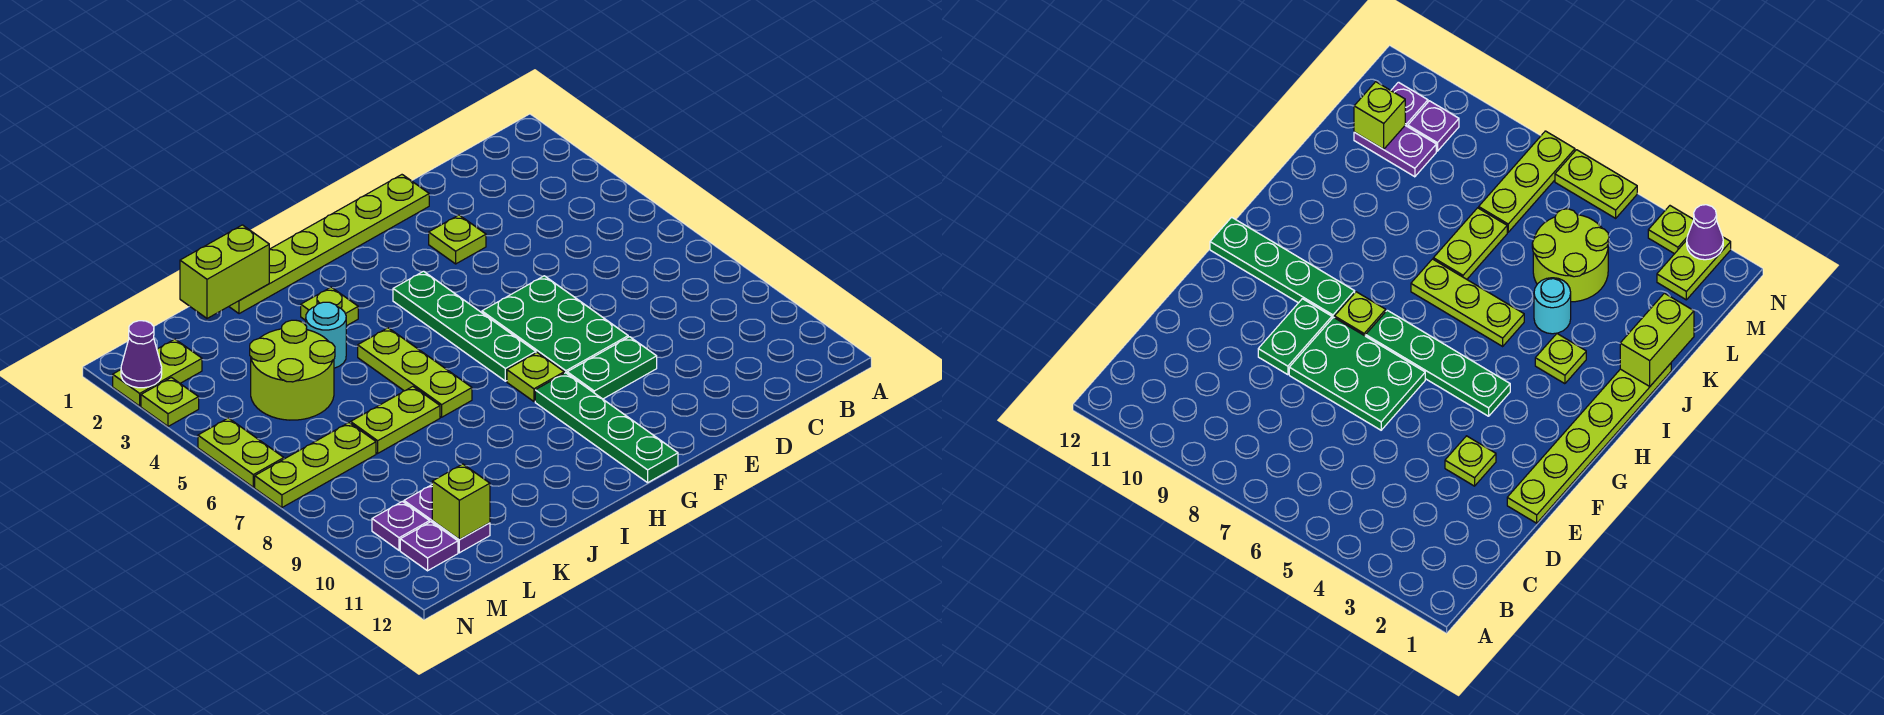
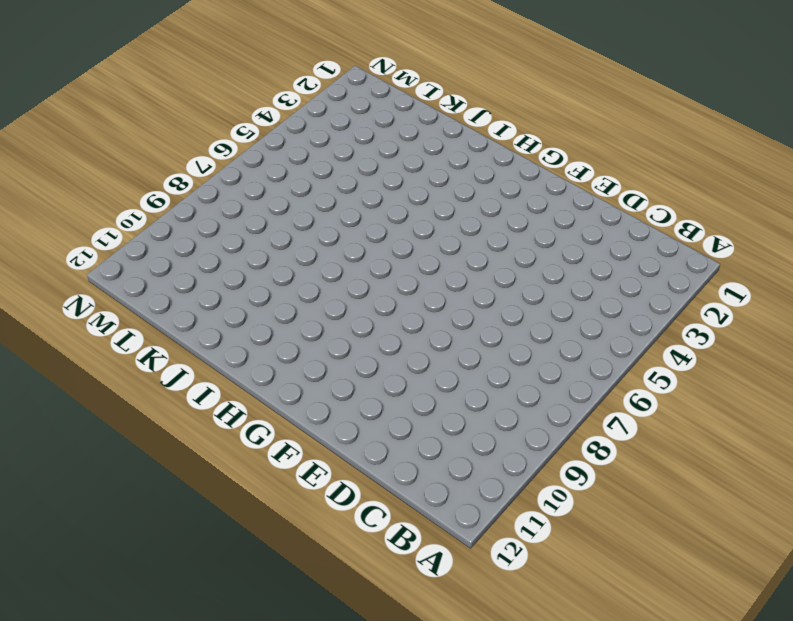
none -> lime plate E1:J1 level 1
none -> lime plate E3 level 1
none -> green plate E6:F8 level 1

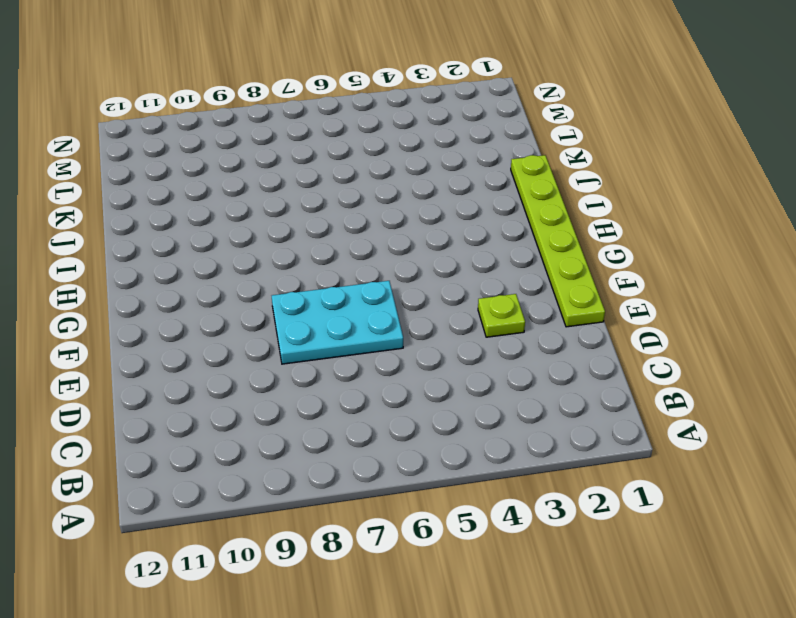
cyan plate E6:F8 level 1 -> green plate E6:F8 level 1
none -> green plate E9:F9 level 1
none -> green plate G4:G7 level 1
none -> lime plate G8 level 1

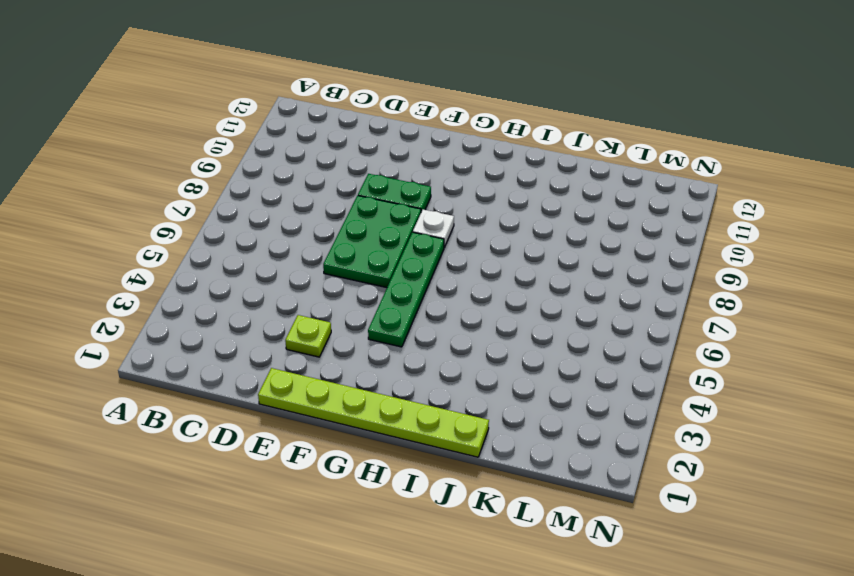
white plate G8 level 1 -> lime plate G8 level 1
none -> green plate G9:G12 level 1
none -> lime plate I3 level 1
none -> lime plate I5:I7 level 1

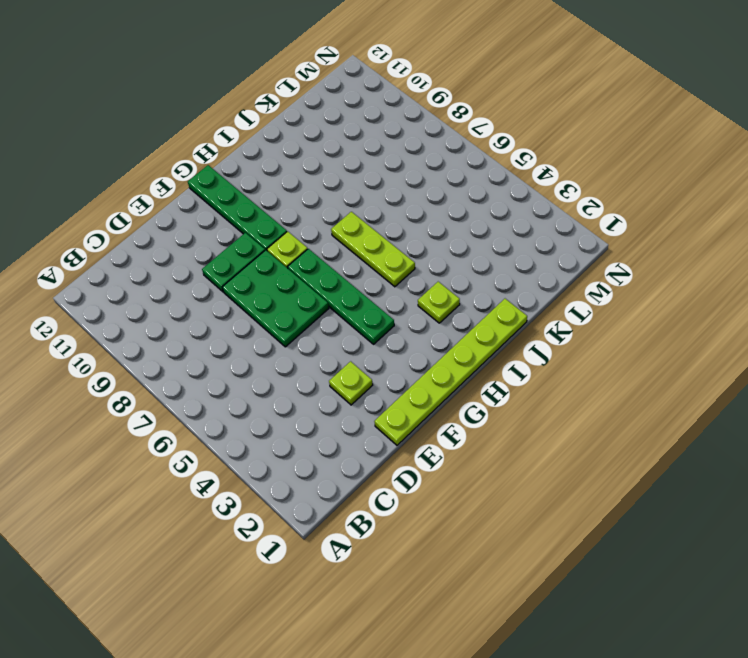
none -> cyan round brick J4 level 1
none -> lime plate J7:K7 level 1
none -> lime round brick K4:L5 level 1

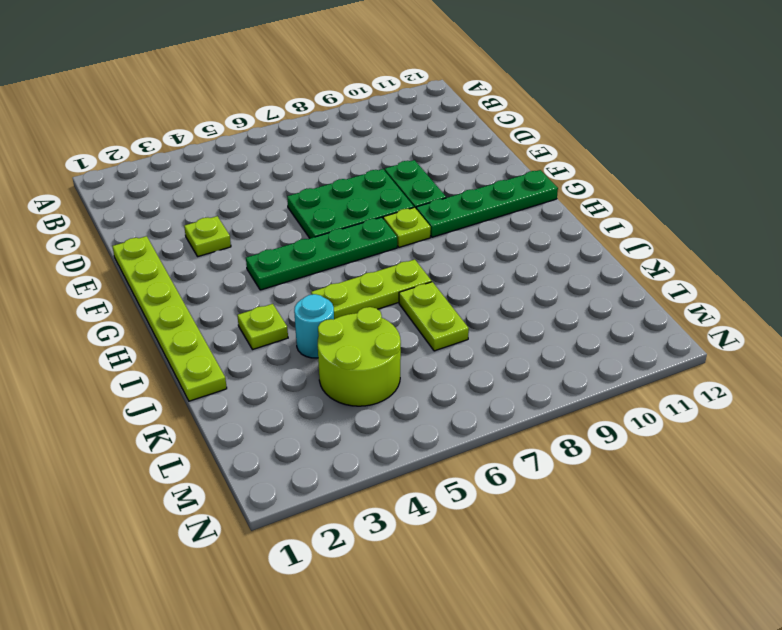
none -> lime plate L7:N7 level 1
none -> purple plate L10:L11 level 1
none -> lime plate M2:N2 level 1

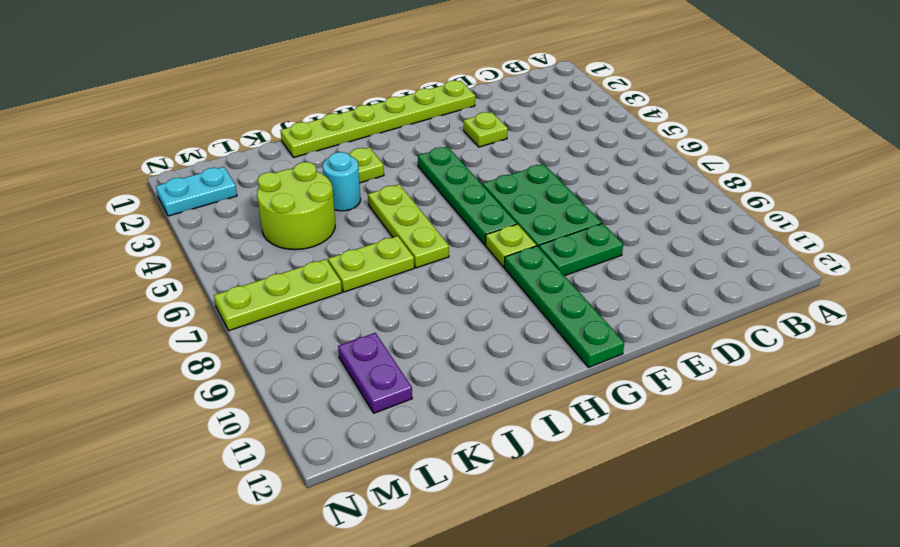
cyan plate M2:N2 level 1 -> lime plate M2:N2 level 1
none -> purple plate M10 level 1
none -> purple plate M11 level 1
none -> lime plate N3 level 1

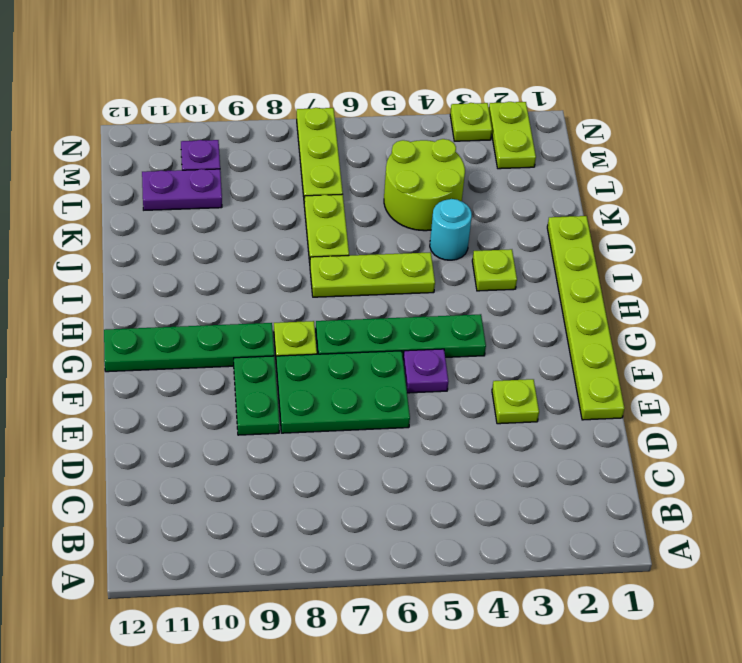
purple plate F5 level 1 -> purple plate M11 level 1
none -> lime plate N5:N6 level 1
none -> lime brick J1:K1 level 2
none -> lime brick L11 level 2

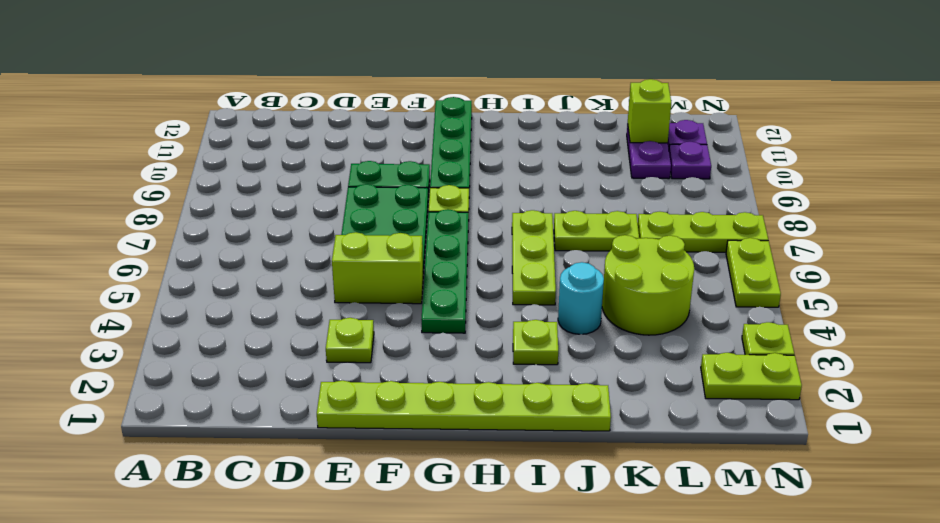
lime brick E5:F5 level 1 -> lime brick J1:K1 level 2
none -> purple cone N2 level 2

